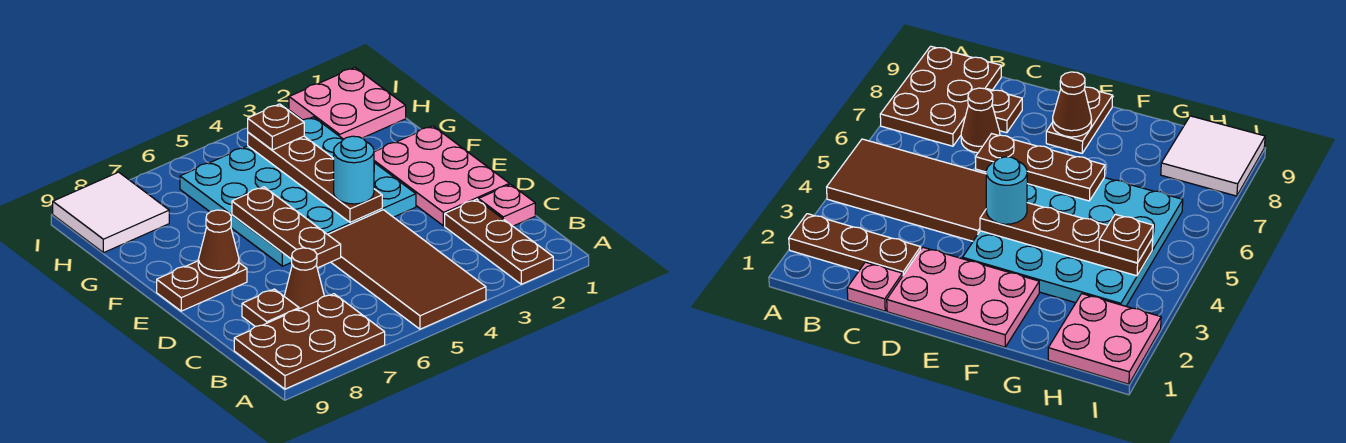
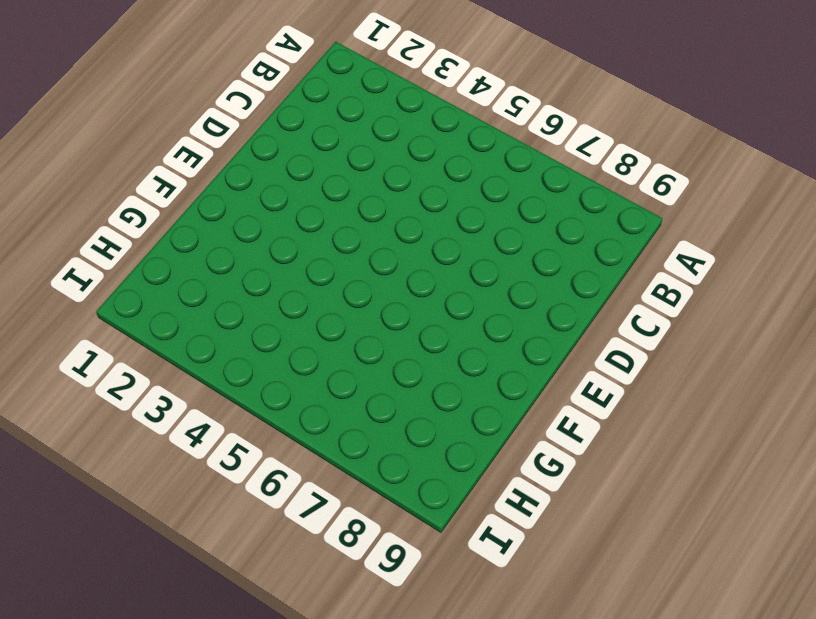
none -> brown plate A2:C2 level 1
none -> brown tile A4:D5 level 1
none -> brown plate A7:B9 level 1

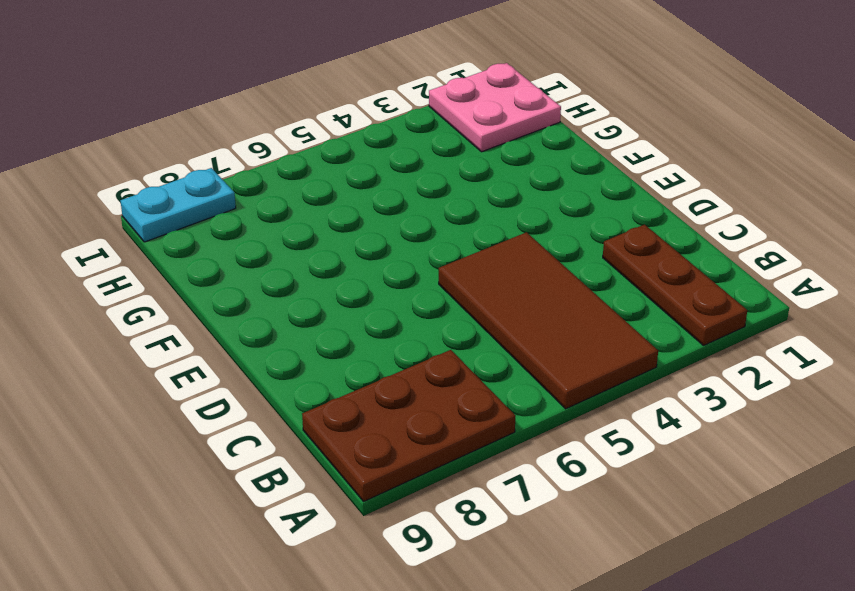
cyan plate I8:I9 level 1 -> white tile H8:I9 level 1
none -> pink plate C1 level 1
none -> brown cone C7 level 1
none -> brown plate C8 level 1

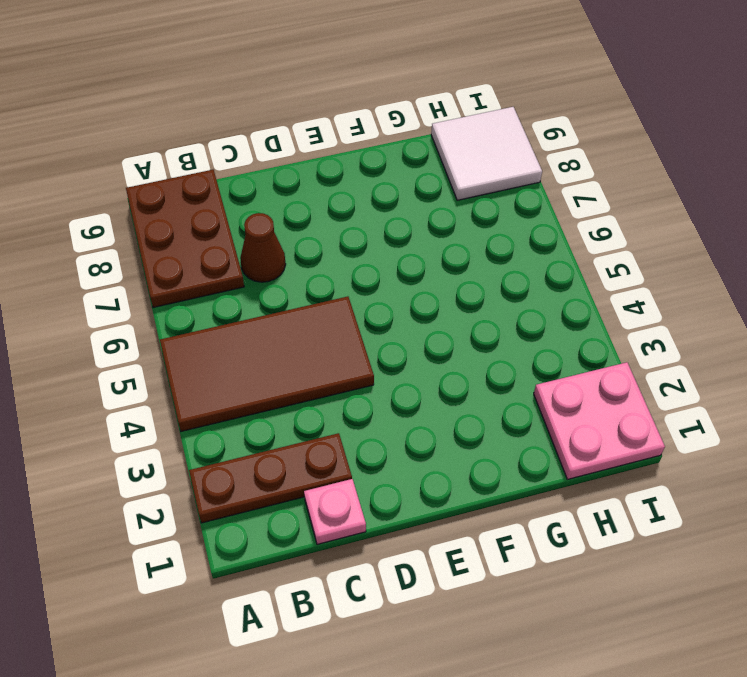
none -> brown plate C8 level 1
none -> pink plate D1:F2 level 1
none -> cyan plate E3:H6 level 1

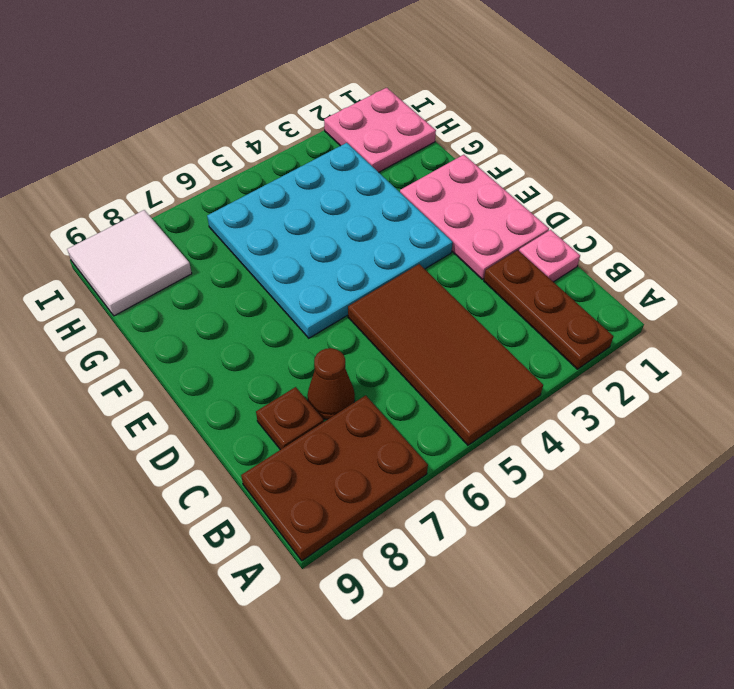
none -> brown plate E8:E9 level 1
none -> brown plate D6:F6 level 2
none -> brown plate E4:H4 level 2

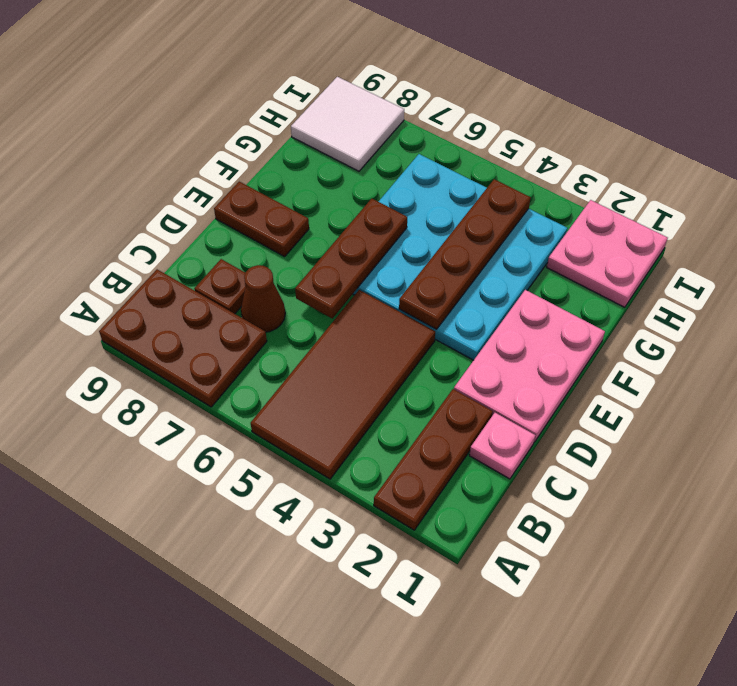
none -> brown cone E8 level 2
none -> cyan round brick E4 level 3
none -> brown plate H4 level 3

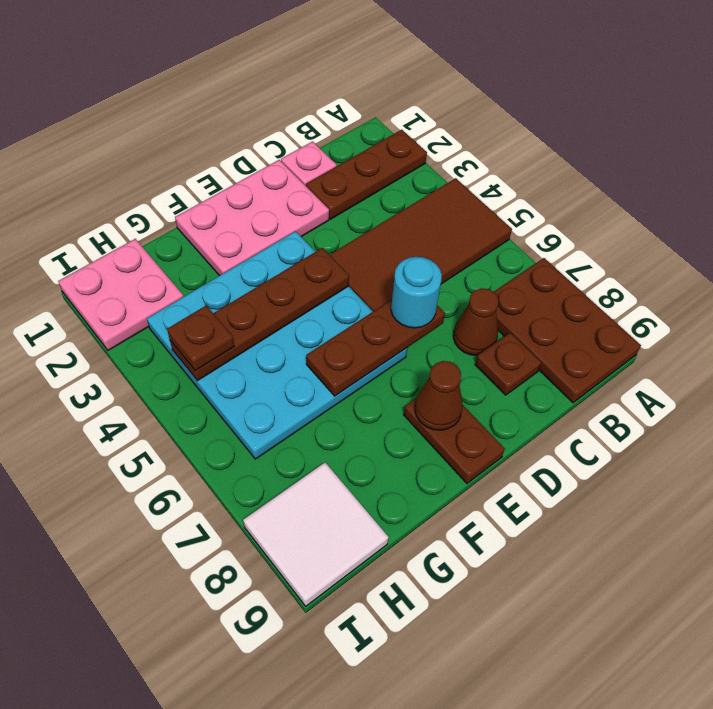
cyan round brick D6 level 3 -> cyan round brick E4 level 3

